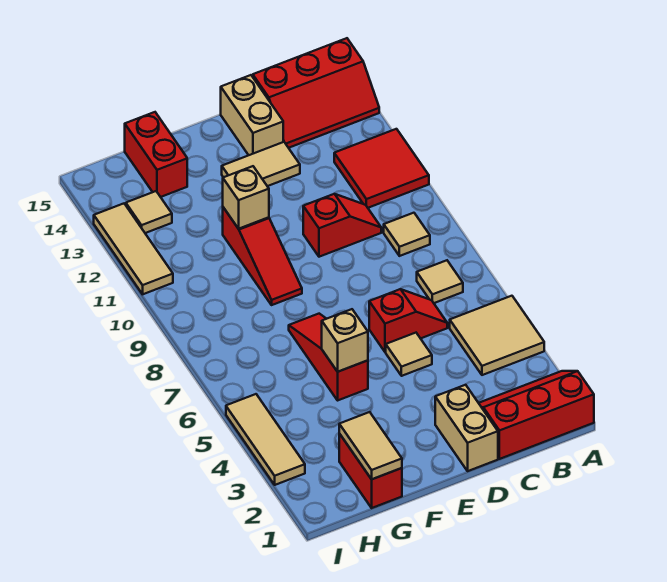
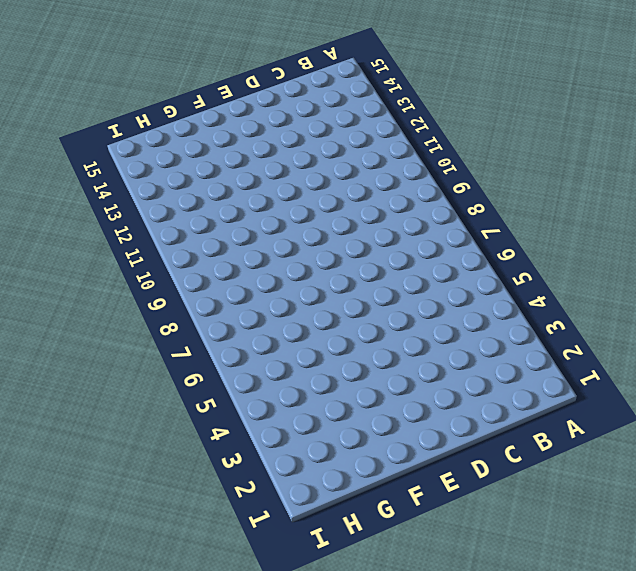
none -> red slope A1:C2 level 1 top 1
none -> tan tile A4:B5 level 1
none -> red tile A11:B12 level 1

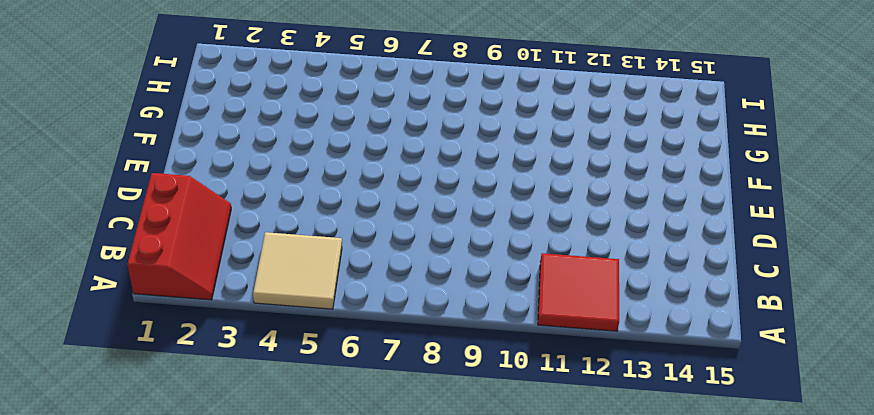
none -> red slope A14:C15 level 1 top 15
none -> tan tile B7 level 1
none -> tan tile B9 level 1

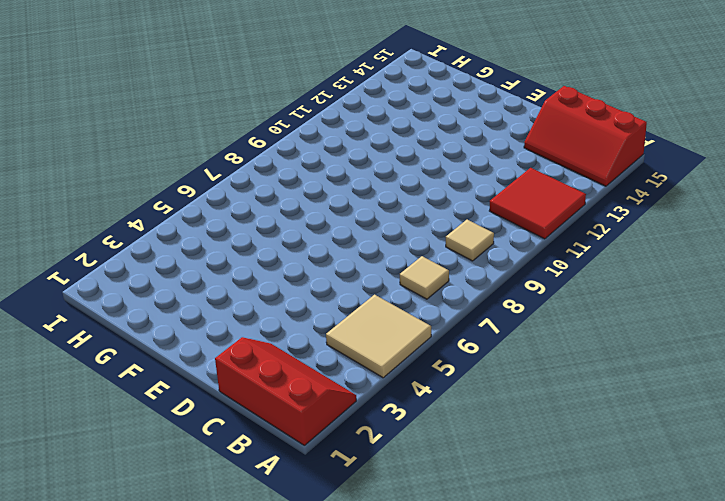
none -> red slope C6:D6 level 1 top D
none -> red slope C10:D10 level 1 top D
none -> tan brick D1:D2 level 1

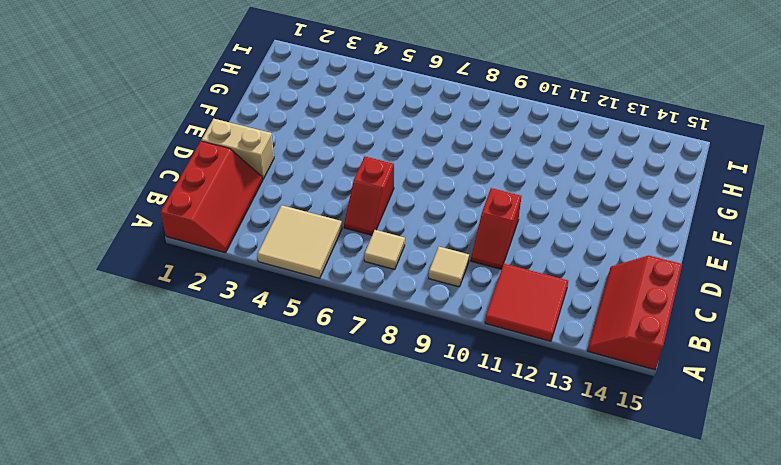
none -> tan tile D5 level 1
none -> tan tile D13:E13 level 1
none -> tan brick D14:D15 level 1

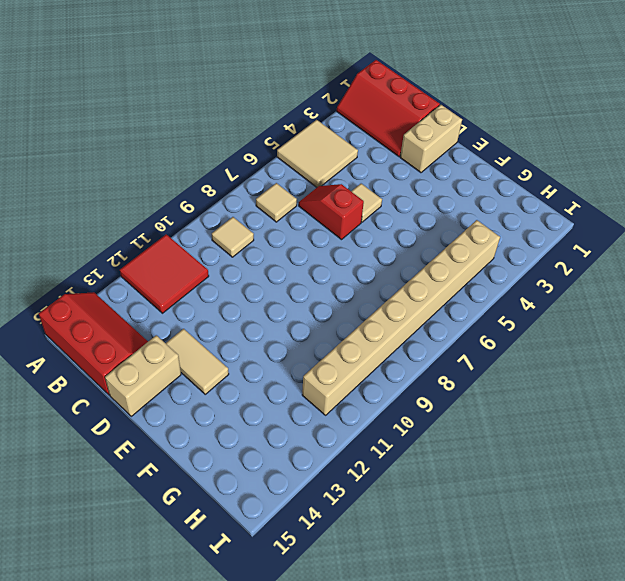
tan brick H4:H11 level 1 -> none
none -> red slope C10:D10 level 1 top D
none -> red slope F5:F7 level 1 top 5
none -> red slope F9:F11 level 1 top 11

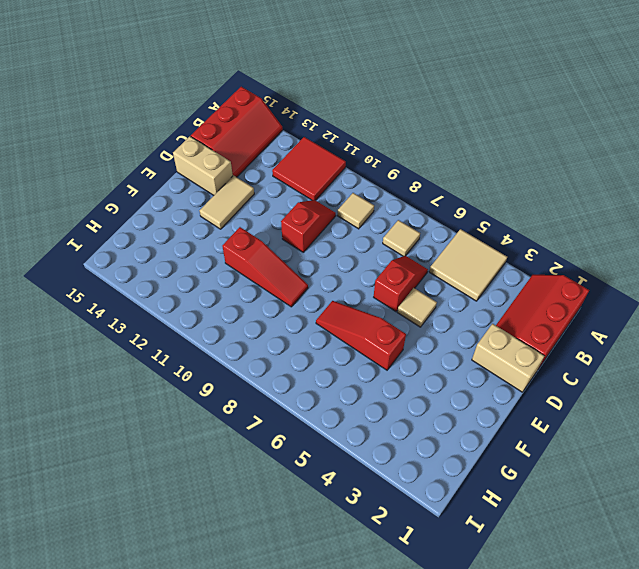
none -> red brick G1:G2 level 1
none -> red brick G14:G15 level 1
none -> tan tile H13 level 1

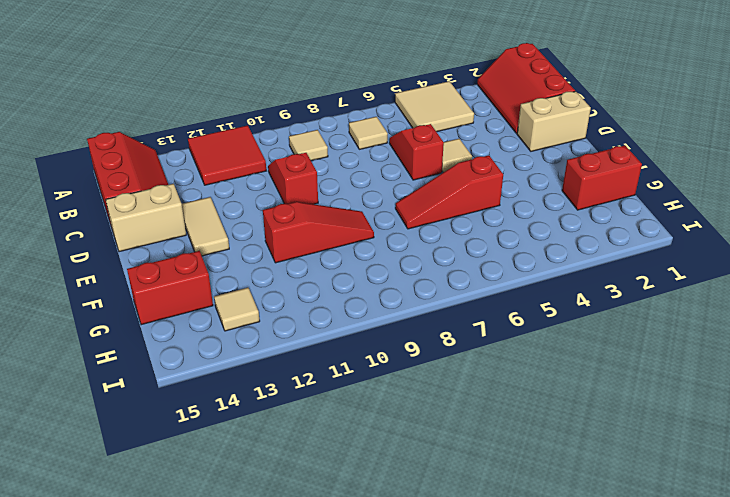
none -> tan tile I3:I5 level 1
none -> tan tile I11:I13 level 1
none -> tan brick F5 level 2

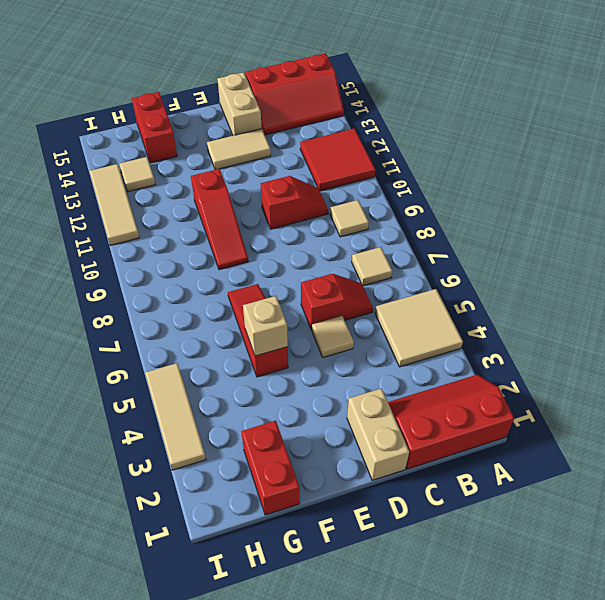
none -> tan brick F11 level 2
none -> tan tile G1:G2 level 2

